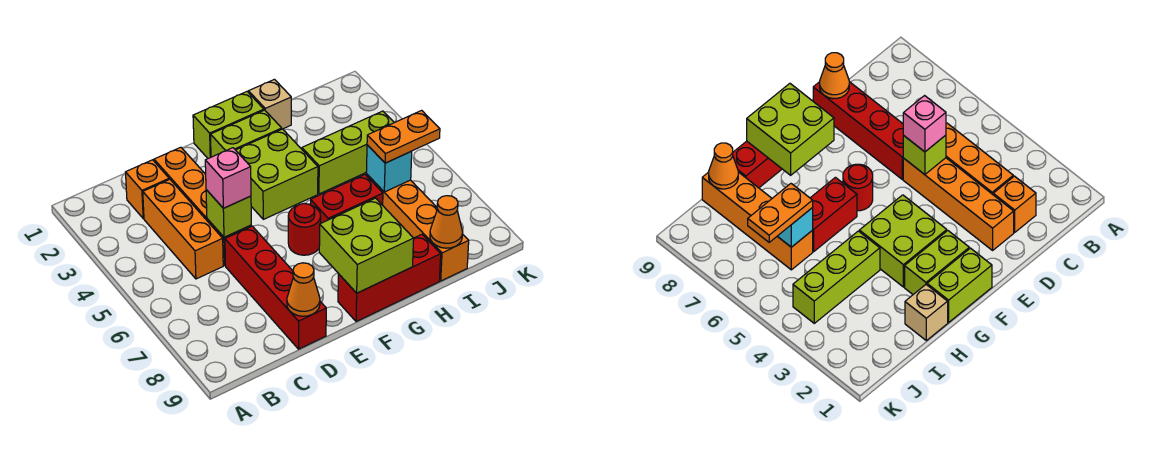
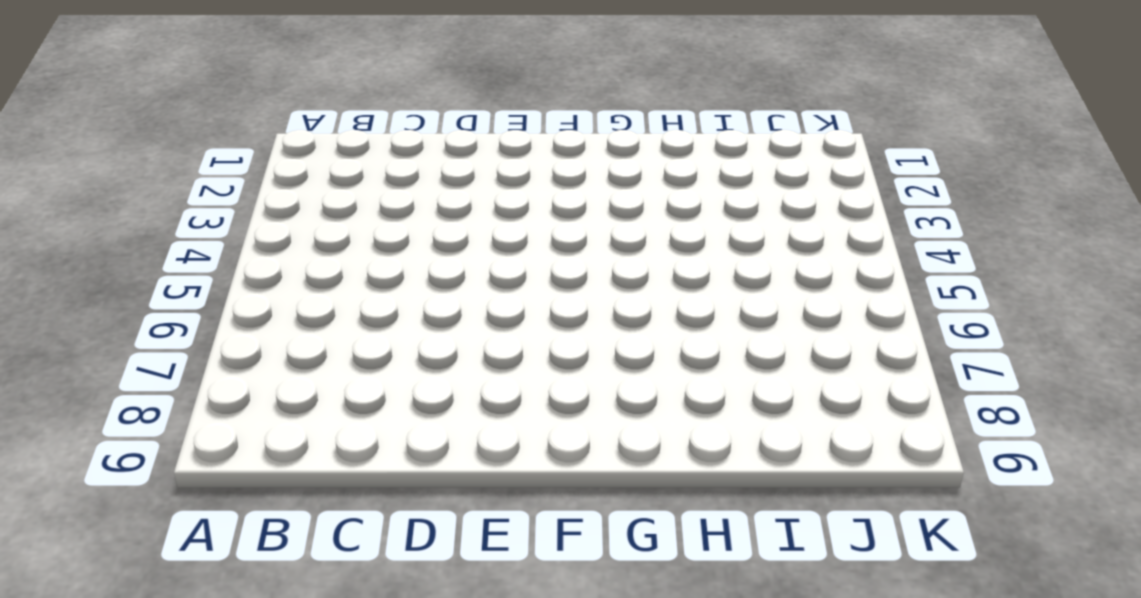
none -> orange brick C2 level 1
none -> orange brick C3:C5 level 1
none -> orange brick D2:D5 level 1

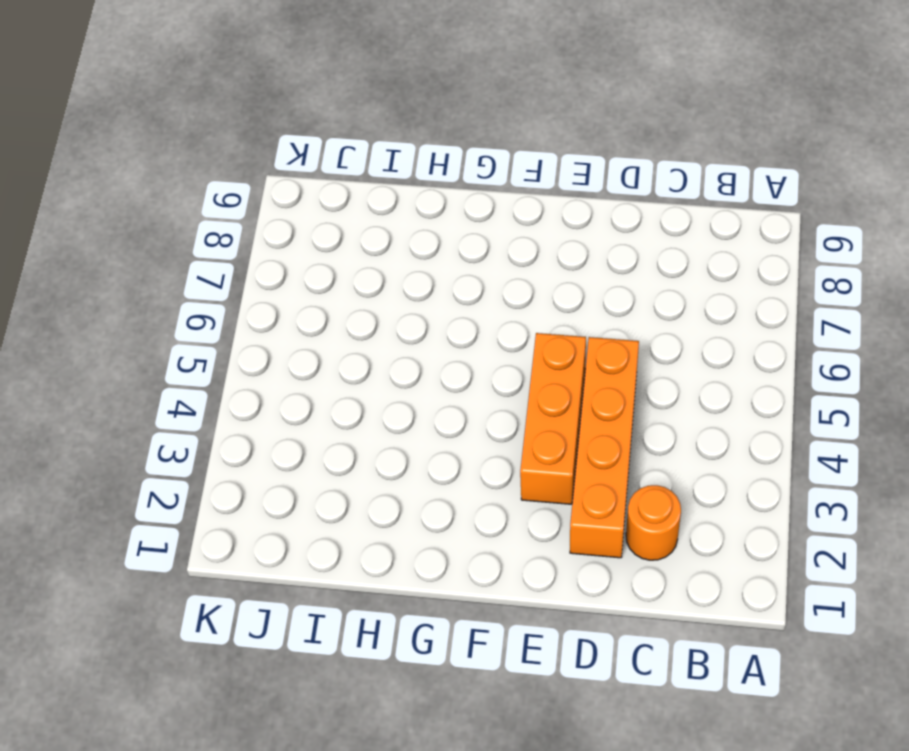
orange round brick C2 level 1 -> orange brick C2 level 1
orange brick E3:E5 level 1 -> orange brick C3:C5 level 1
none -> red brick D6:D9 level 1
none -> lime brick F1:G1 level 1
none -> lime brick F2:G2 level 1

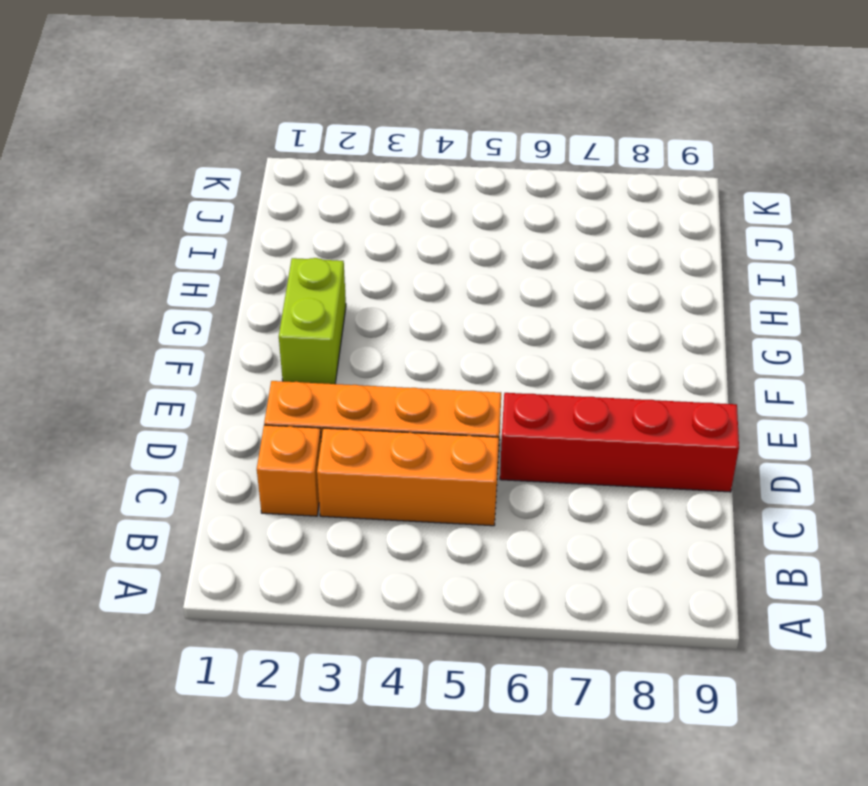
none -> lime brick F1:G1 level 1
none -> lime brick F3:G4 level 1
none -> red round brick F6 level 1

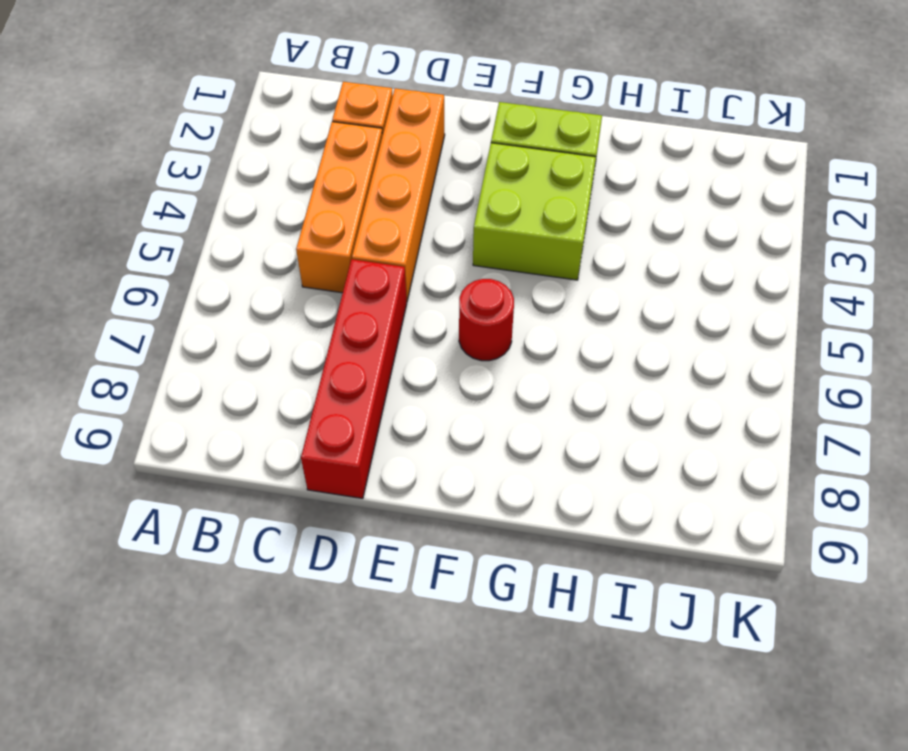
none -> lime brick F1:G1 level 1
none -> red brick F9:H9 level 1
none -> red brick G6:H6 level 1

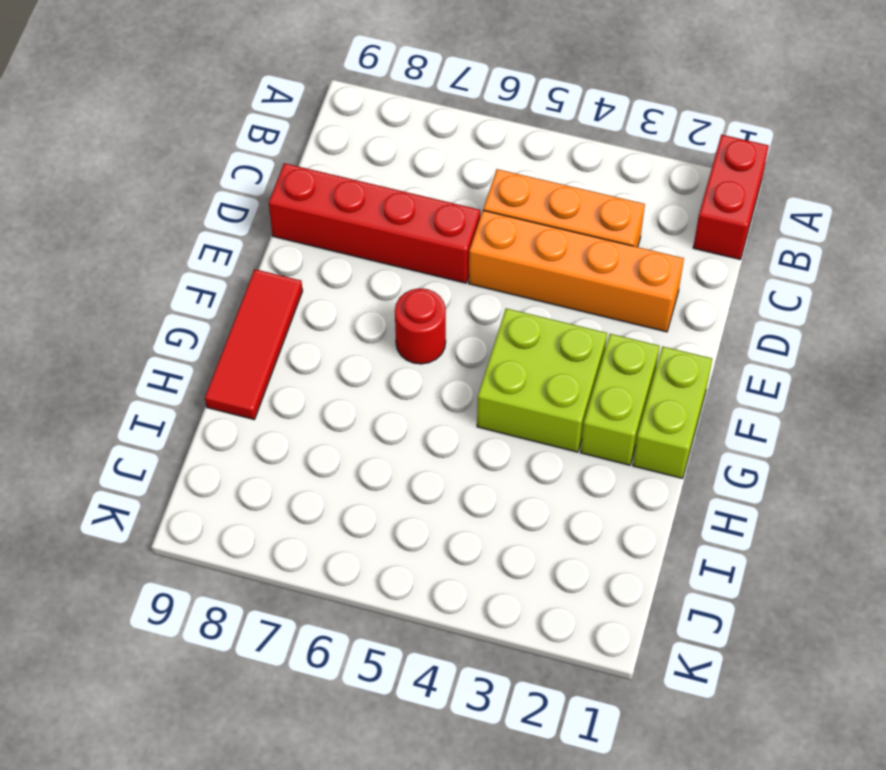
red brick A1:B1 level 1 -> red brick G6:H6 level 1
red tile F9:H9 level 1 -> red brick F9:H9 level 1
none -> orange brick C2 level 1
none -> tan brick H1 level 1
none -> lime brick H4:J4 level 1

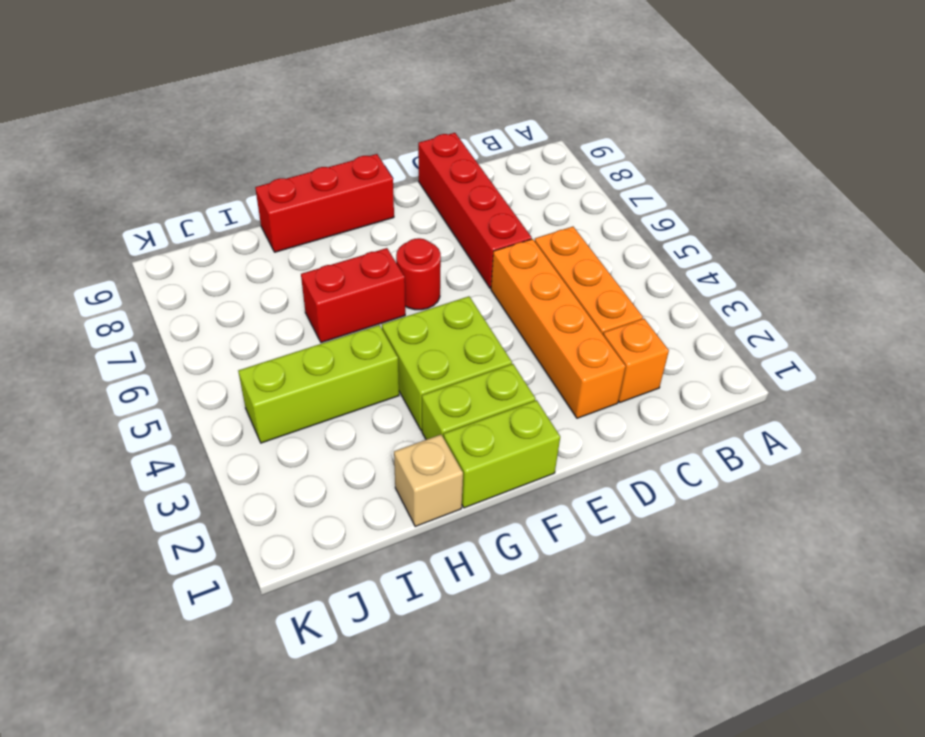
none -> orange brick I6:I9 level 1
none -> lime brick D5 level 2
none -> orange cone D9 level 2

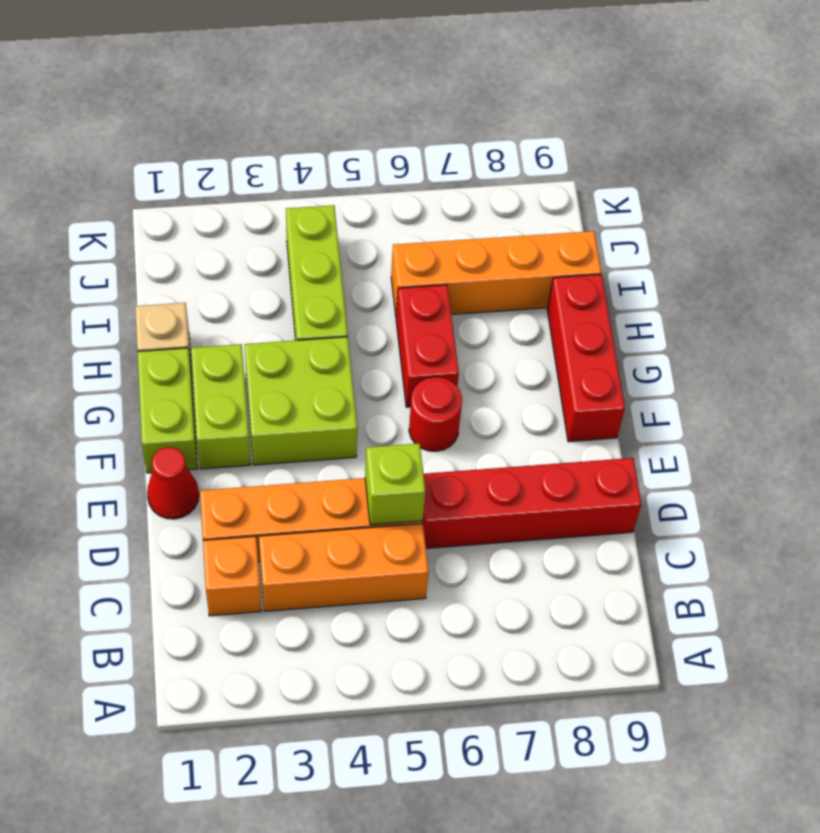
red cone E1 level 1 -> none
none -> orange cone D9 level 2
none -> lime brick F8:G9 level 2
none -> cyan brick I6 level 2

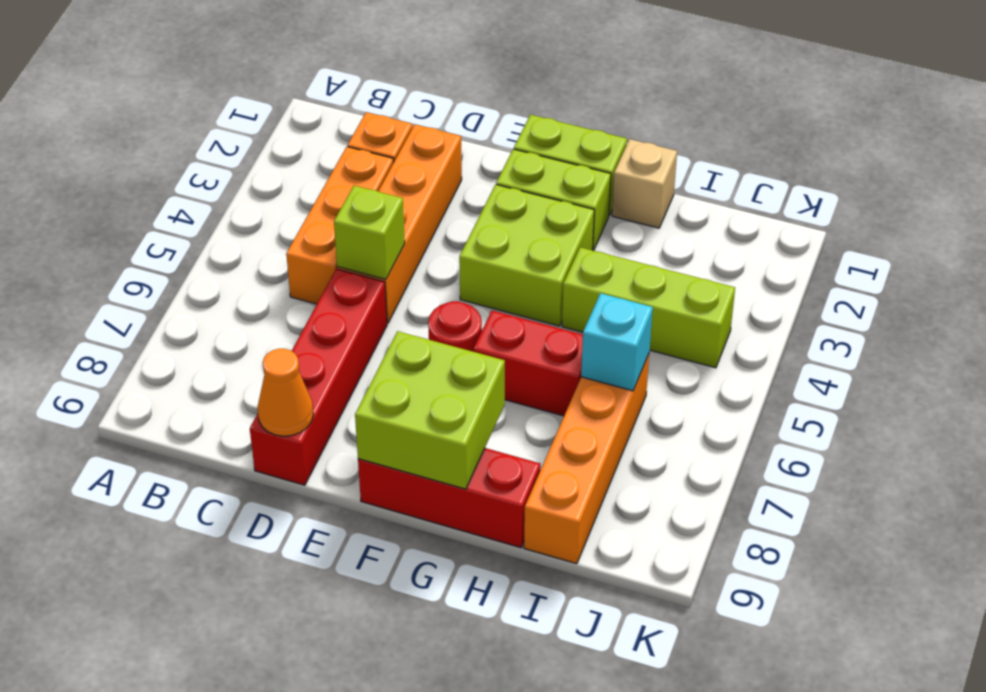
none -> orange cone I9 level 2
none -> pink brick D5 level 3
none -> orange plate I6:J6 level 3

